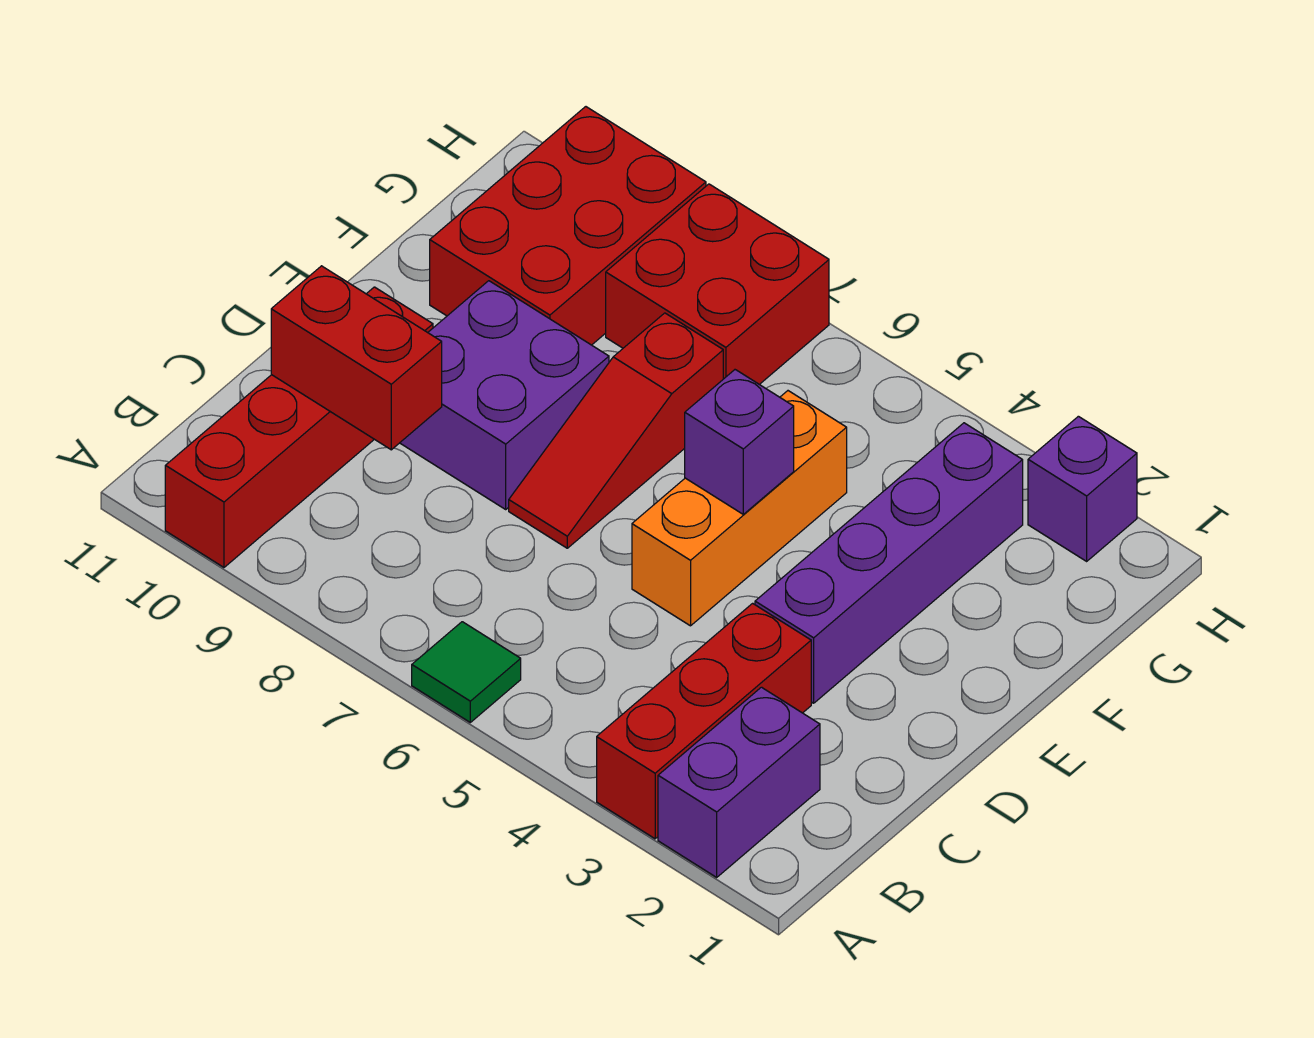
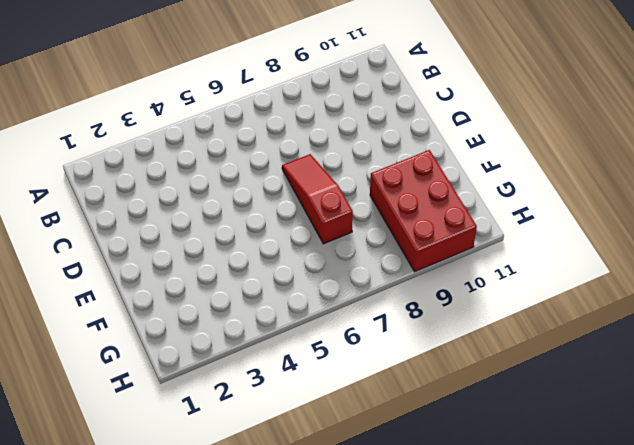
none -> purple brick A2:B2 level 1
none -> red brick A3:C3 level 1
none -> green tile A6 level 1

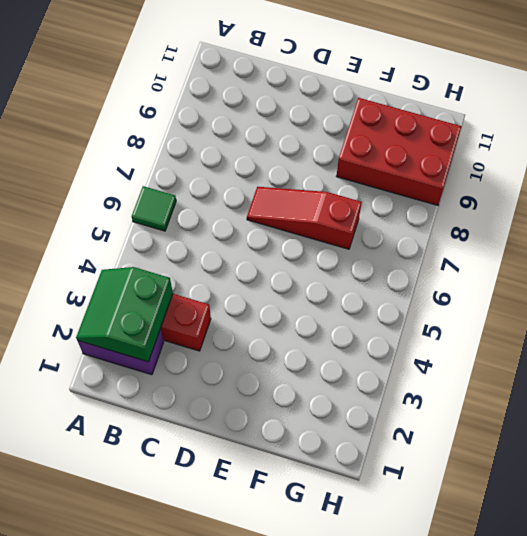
green slope A2:B3 level 2 top B -> none
none -> red brick A10:D10 level 1
none -> purple brick D3:G3 level 1
none -> orange brick D5:F5 level 1

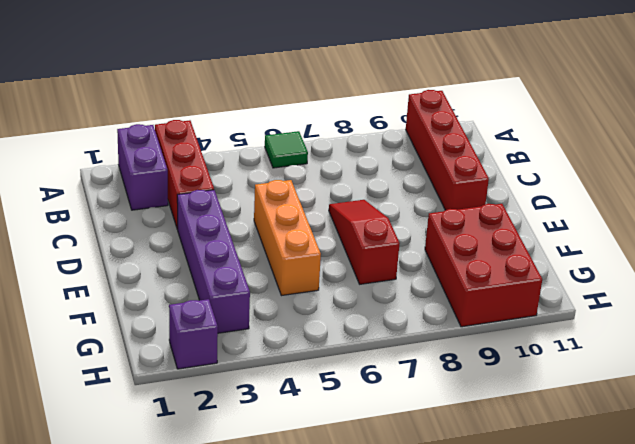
none -> purple brick D8:E9 level 1
none -> red brick G7:H8 level 1
none -> red brick C9:C10 level 2

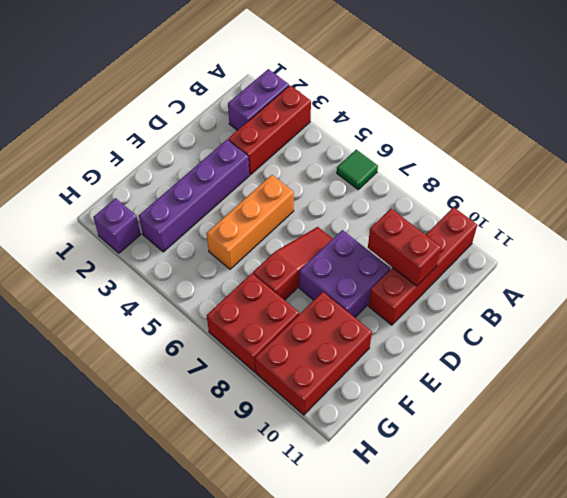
none -> purple brick E5 level 2

